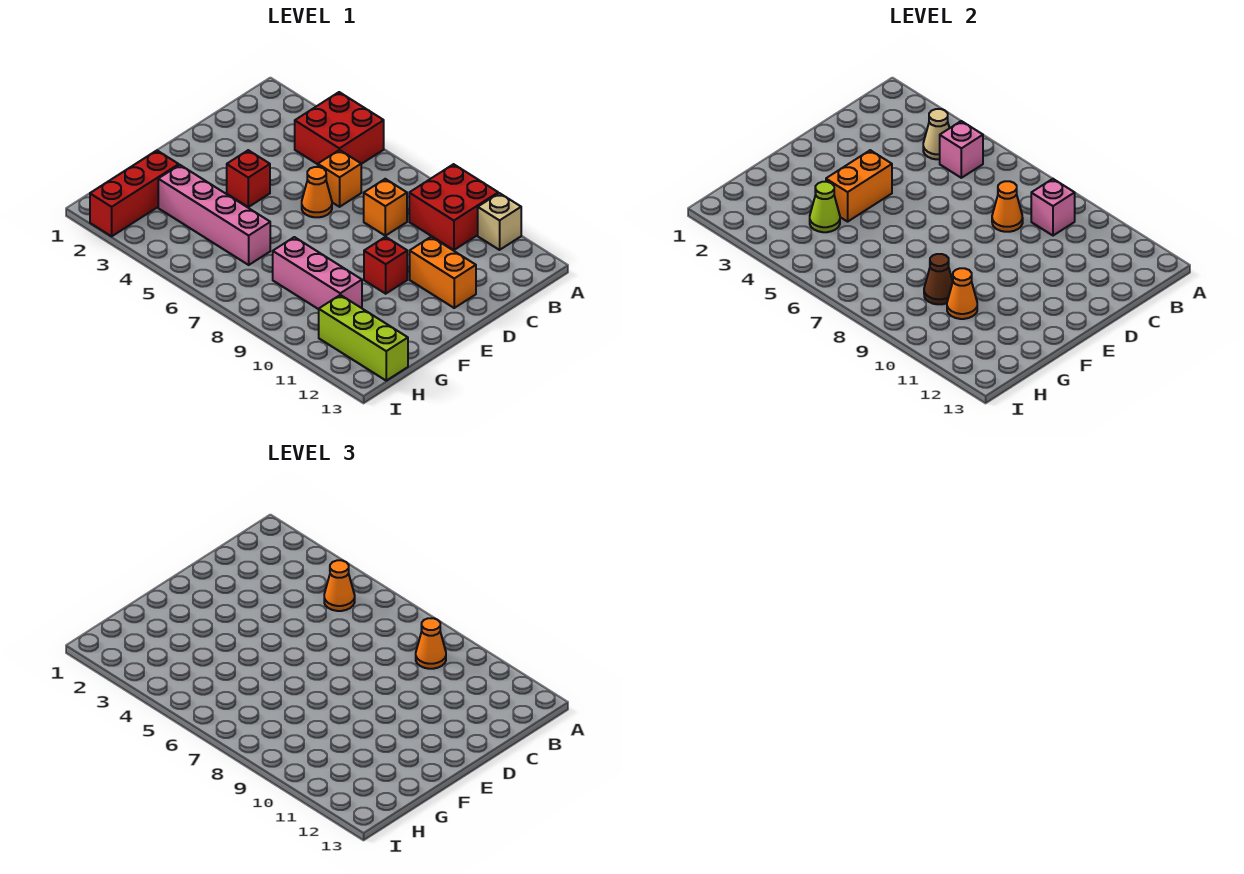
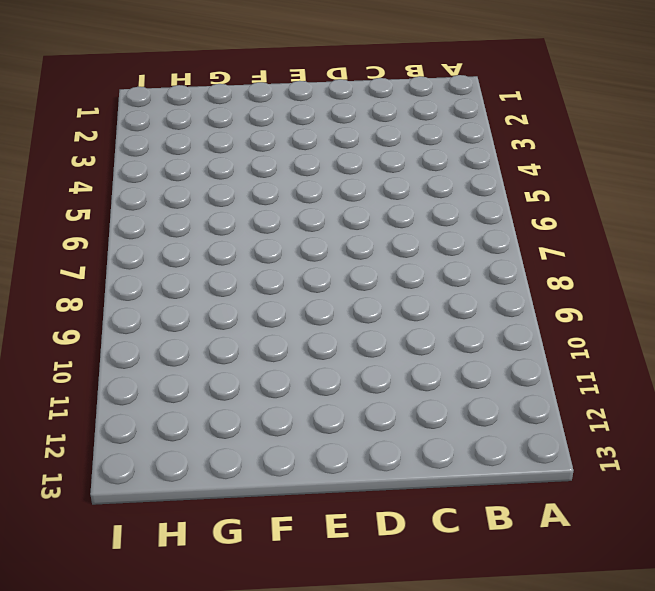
none -> red brick A4:B5 level 1
none -> red brick A9:B10 level 1
none -> tan brick A11 level 1

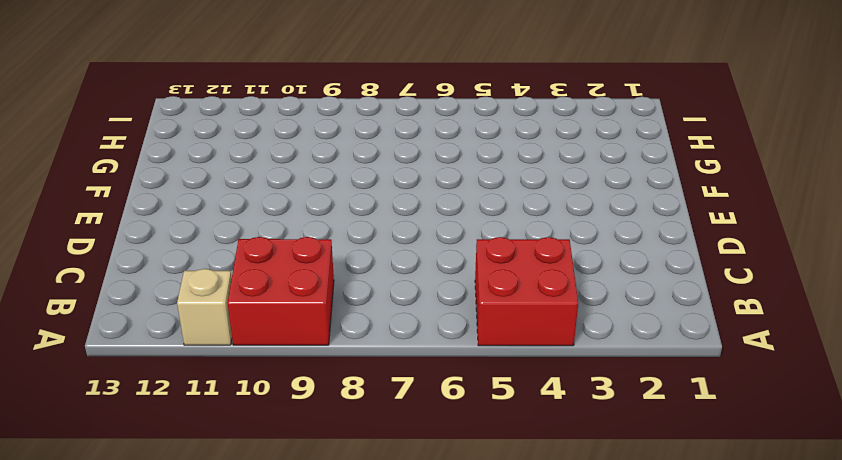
none -> orange brick C6 level 1
none -> orange brick C8 level 1
none -> orange cone D6 level 1

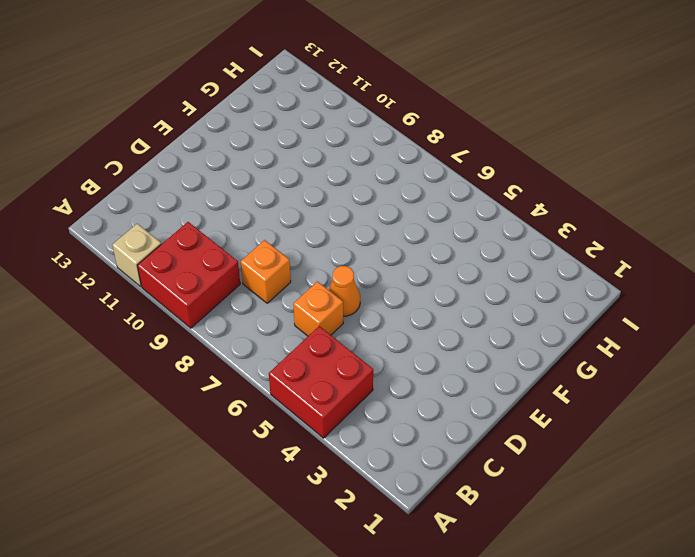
none -> orange brick D11:D12 level 1
none -> red brick E4 level 1
none -> red brick E10 level 1

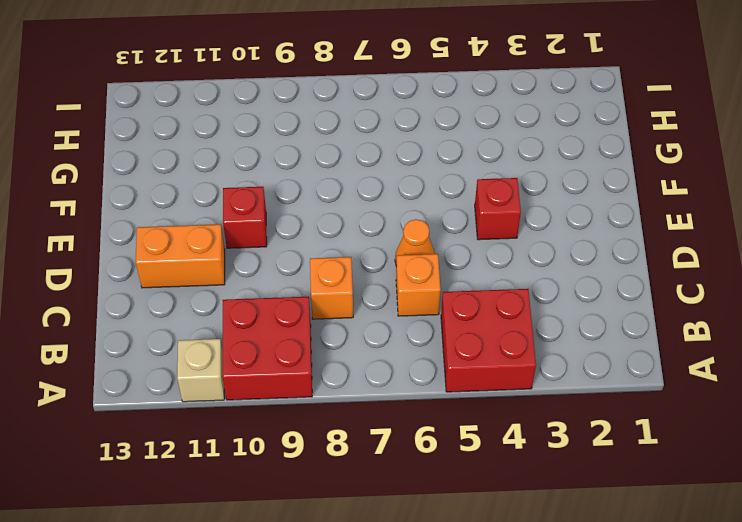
none -> red brick G2:I2 level 1
none -> pink brick G3:G6 level 1
none -> pink brick G8:G10 level 1

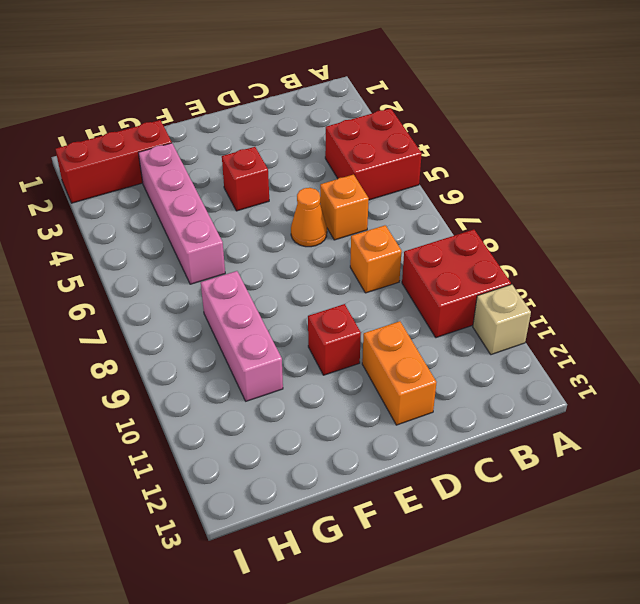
none -> lime brick H11:H13 level 1
none -> tan cone B4 level 2
none -> pink brick B5 level 2

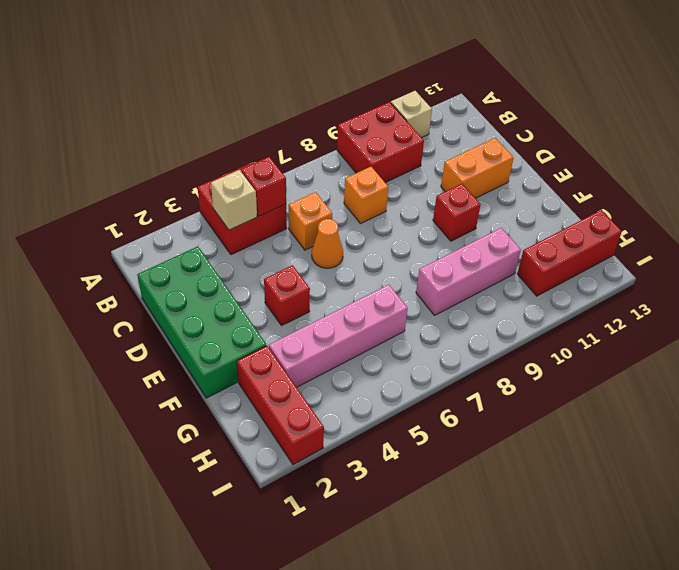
tan brick B4 level 2 -> tan cone B4 level 2
red brick B5 level 2 -> pink brick B5 level 2
green brick C1:F2 level 1 -> none
red brick H11:H13 level 1 -> lime brick H11:H13 level 1
none -> pink brick B9 level 2
none -> orange cone C8 level 2
none -> orange brick E4:F4 level 2

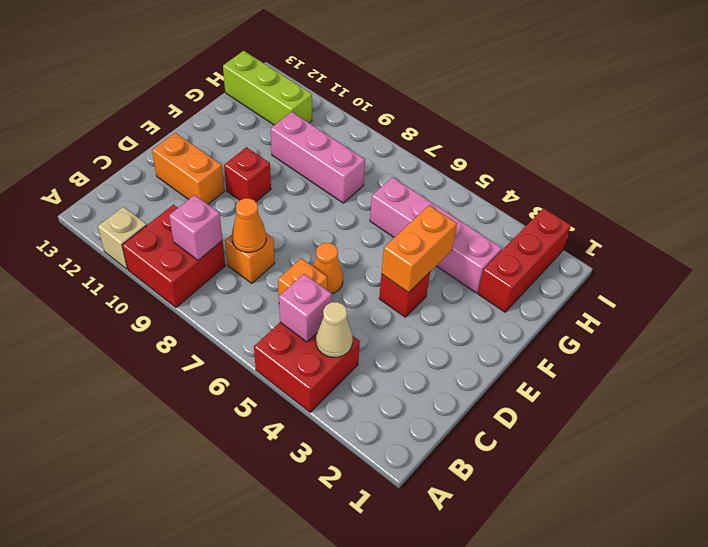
none -> lime cone G4 level 2
none -> brown cone G9 level 2
none -> orange cone G10 level 2

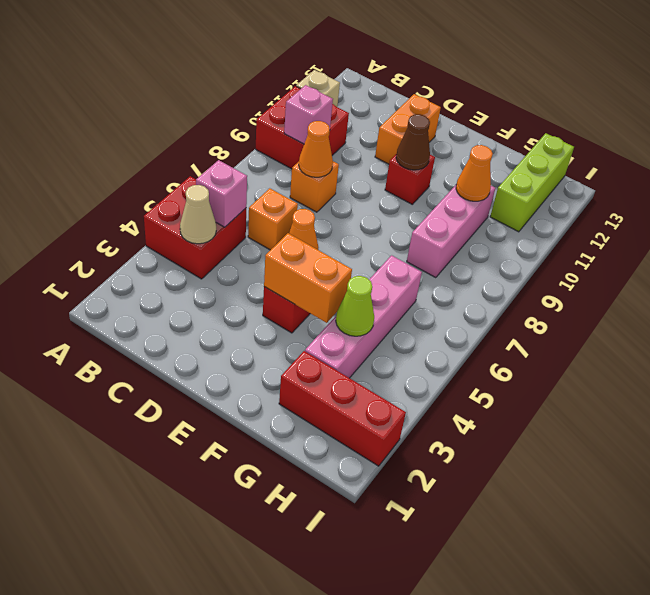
brown cone E10 level 2 -> brown cone G9 level 2
none -> orange cone B5 level 3
none -> orange cone B9 level 3

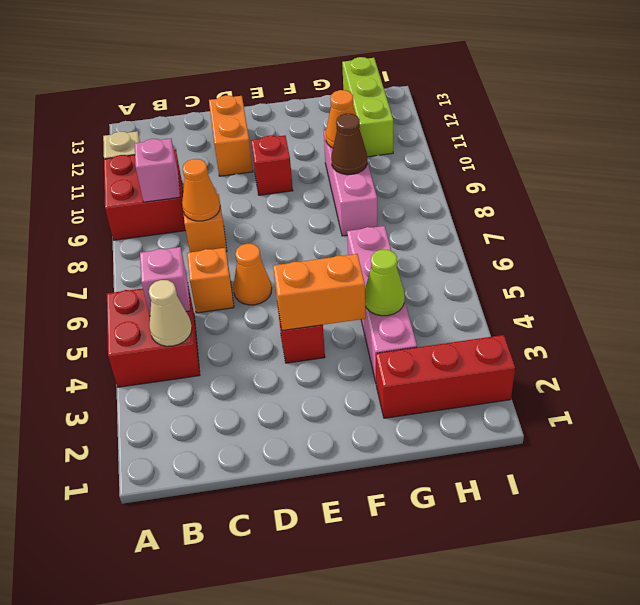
none -> orange cone B5 level 3
none -> orange cone B9 level 3

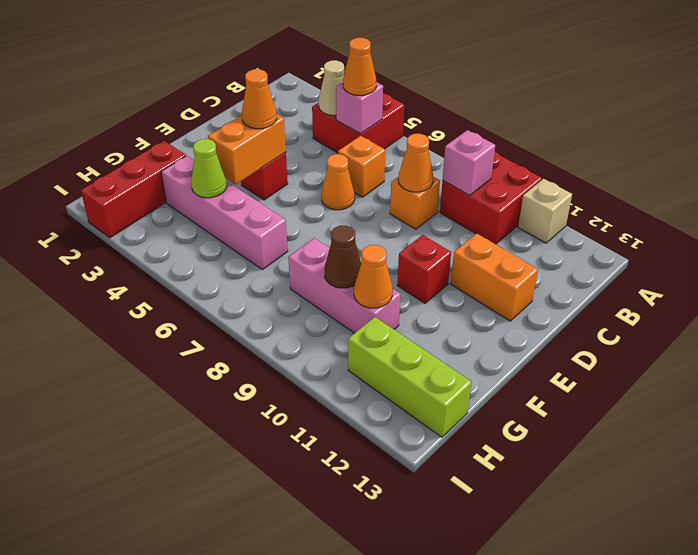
orange cone E4 level 3 -> orange cone B9 level 3

